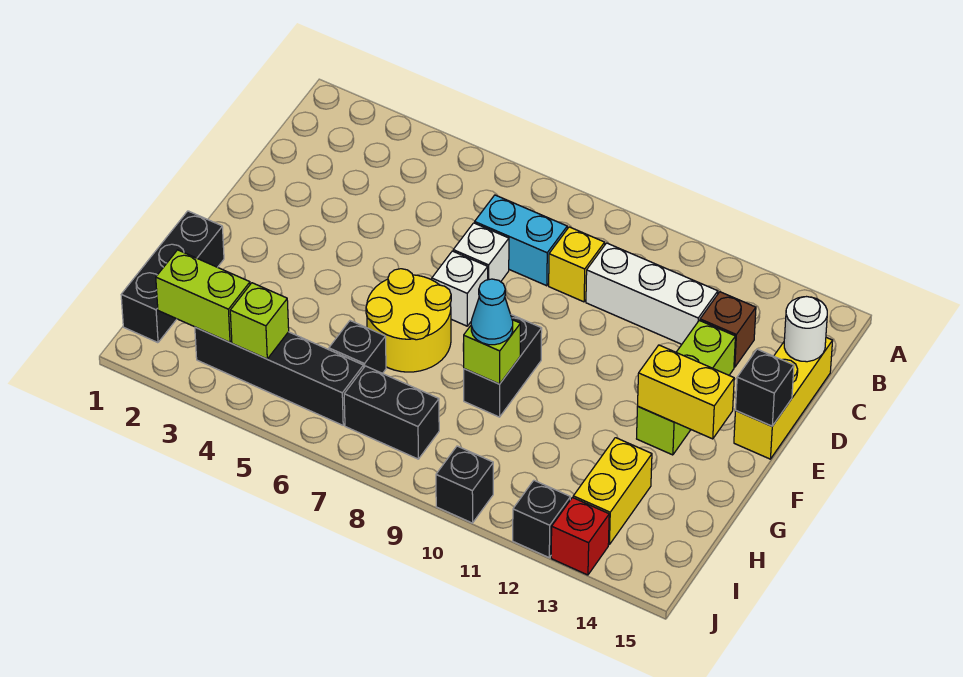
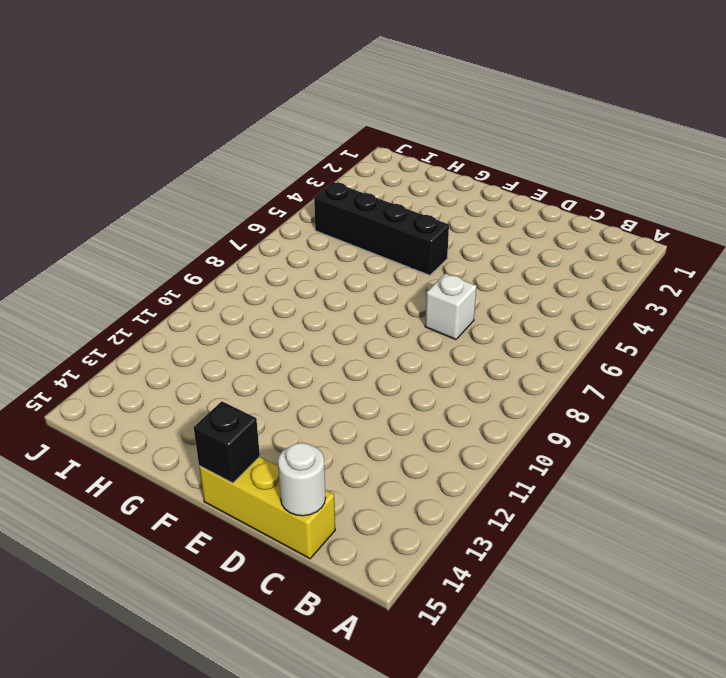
black brick F5:I5 level 1 -> black brick I3:I6 level 1
none -> cyan brick C7:C8 level 1
none -> yellow brick C9 level 1
none -> white brick C10:C12 level 1

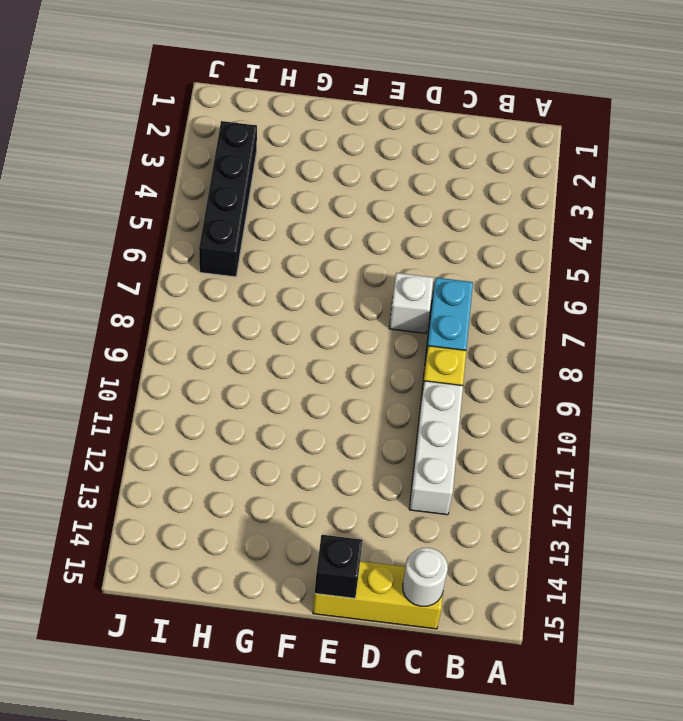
none -> brown brick C13 level 1
none -> lime brick D13:F13 level 1
none -> white brick E7 level 1

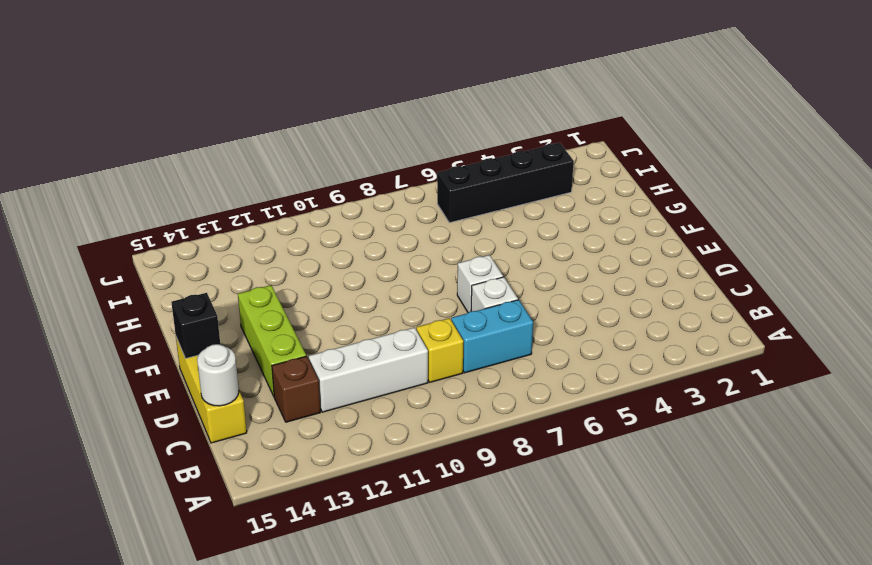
none -> yellow round brick F6:G7 level 1
none -> black brick F9:G9 level 1
none -> black brick G1:I1 level 1

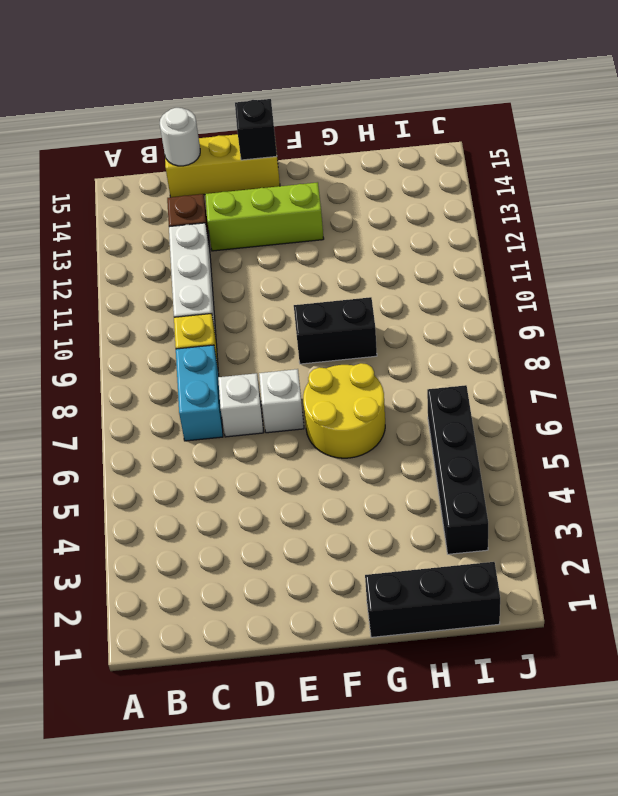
none -> black brick H6 level 1
none -> yellow brick H13:I13 level 1
none -> black brick I7:I8 level 1

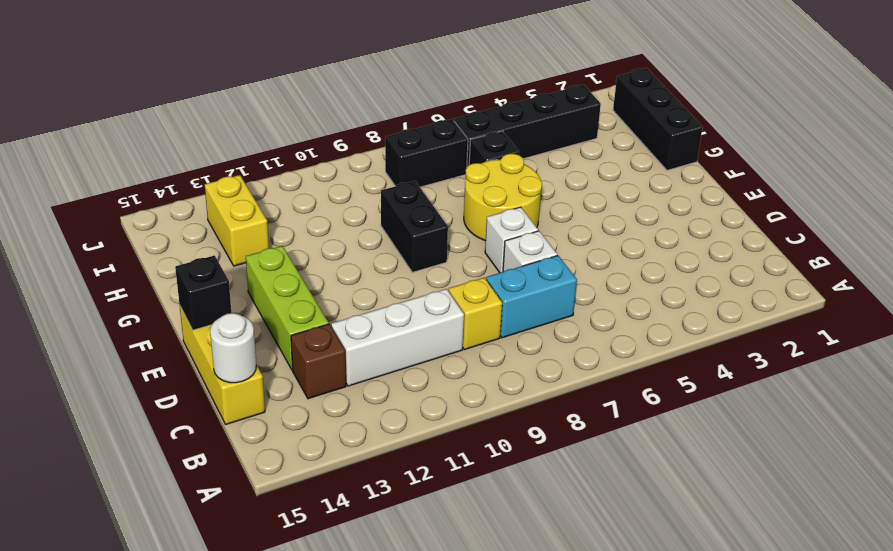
none -> black brick J10 level 1
none -> black brick J12 level 1
none -> red brick J13 level 1

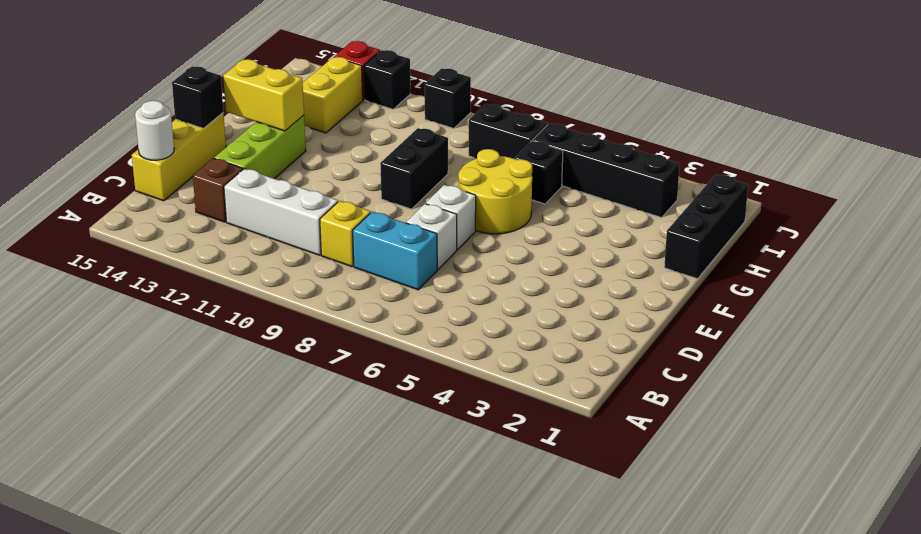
none -> lime brick G9 level 2
none -> lime brick I2:I3 level 2
none -> lime brick I4 level 2

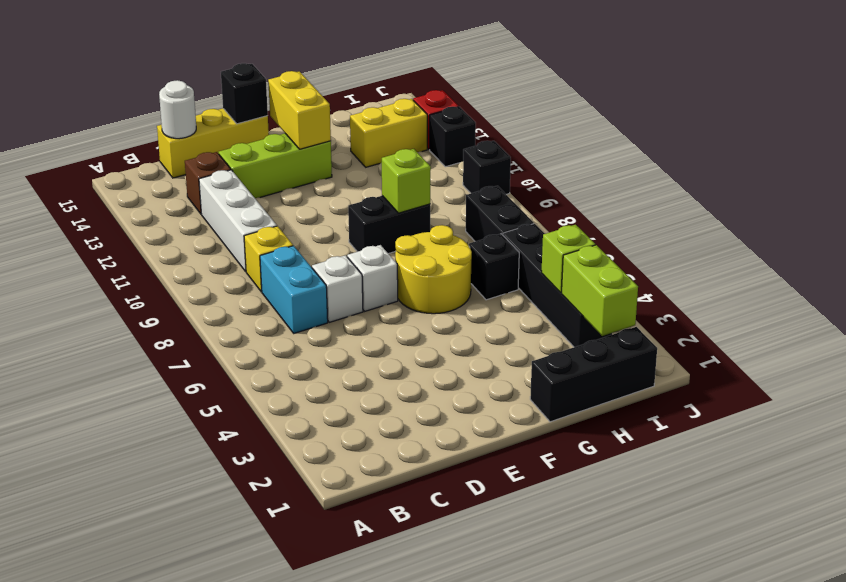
none -> cyan cone G9 level 3

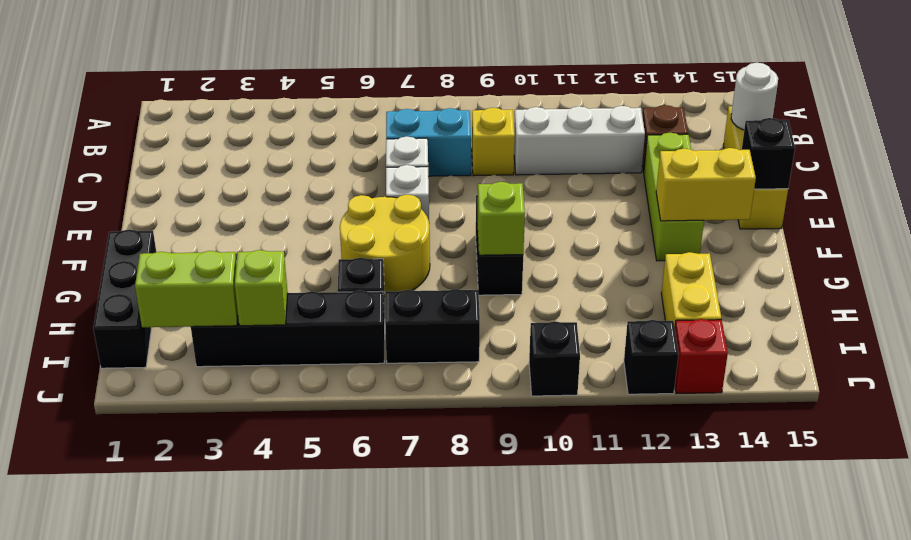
none -> cyan cone G9 level 3

